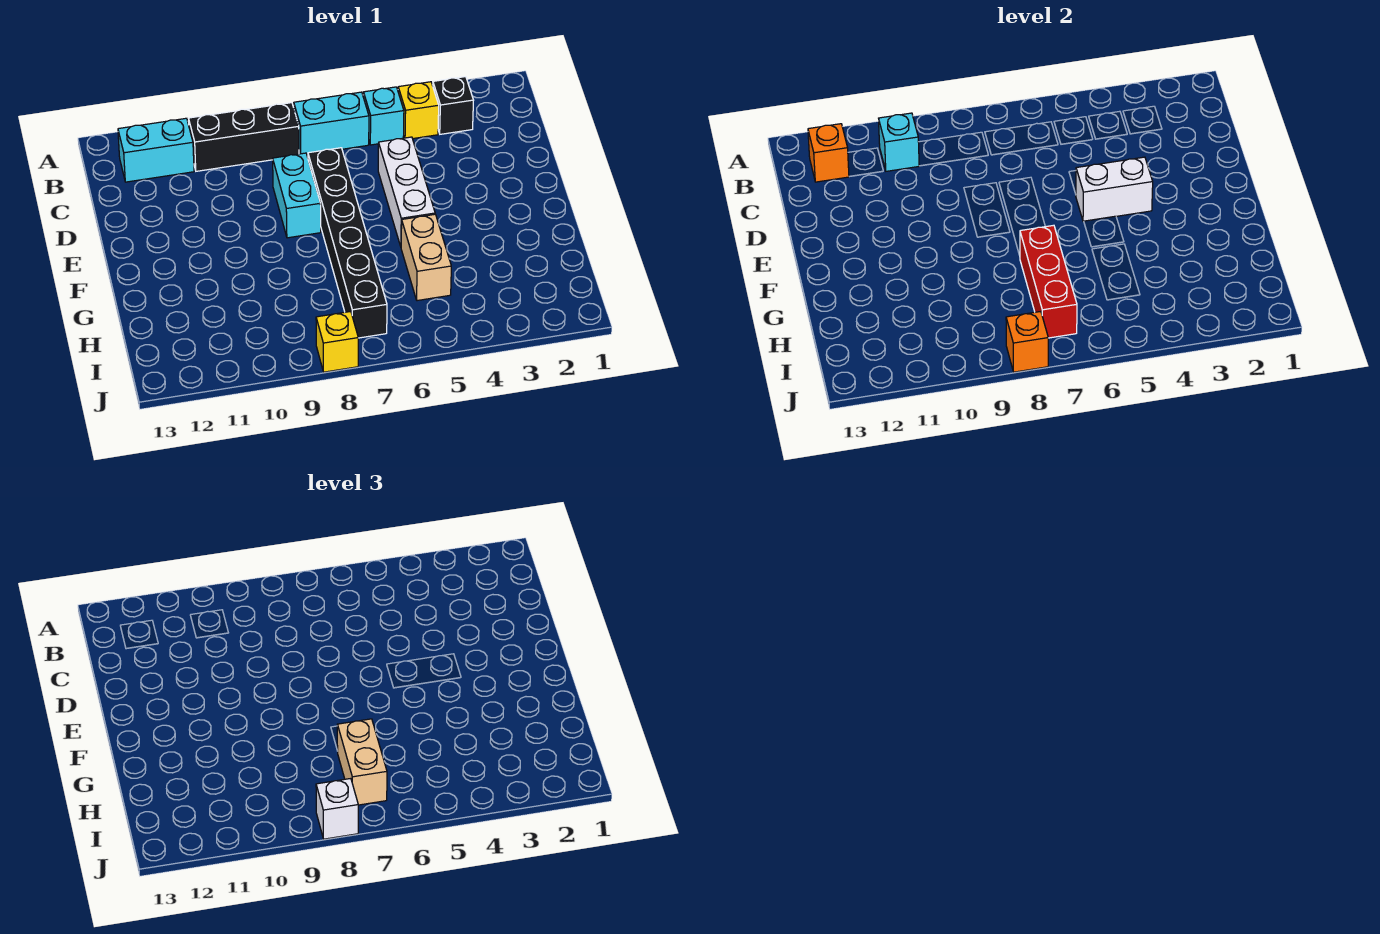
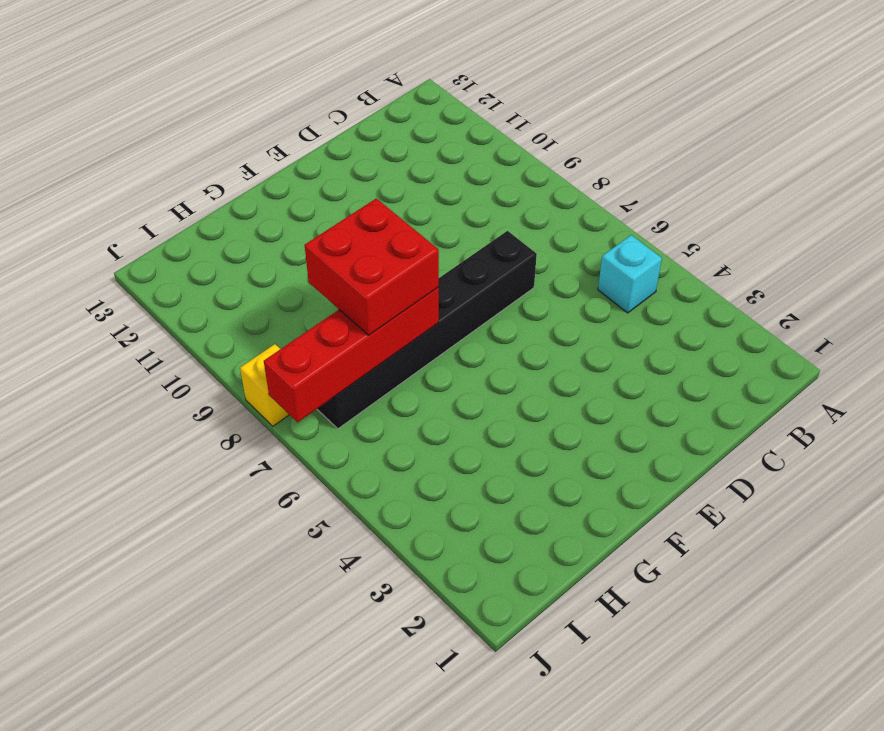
red brick G7:J7 level 2 -> red brick G7:I7 level 2
red brick G7:H8 level 3 -> tan brick H7:I7 level 3
none -> black brick B3 level 1
none -> yellow brick B4 level 1
none -> cyan brick B6:B7 level 1

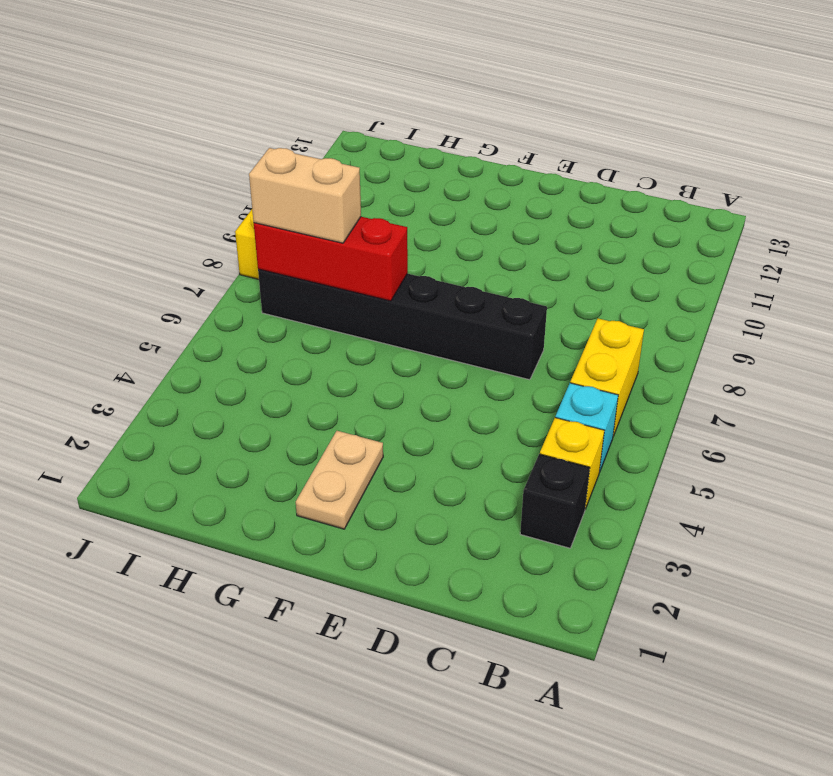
yellow brick B6:B7 level 1 -> cyan brick B6:B7 level 1
tan plate F2:F3 level 1 -> none
none -> black brick B8:B10 level 1
none -> cyan brick B11:B12 level 1
none -> white brick D5:F5 level 1

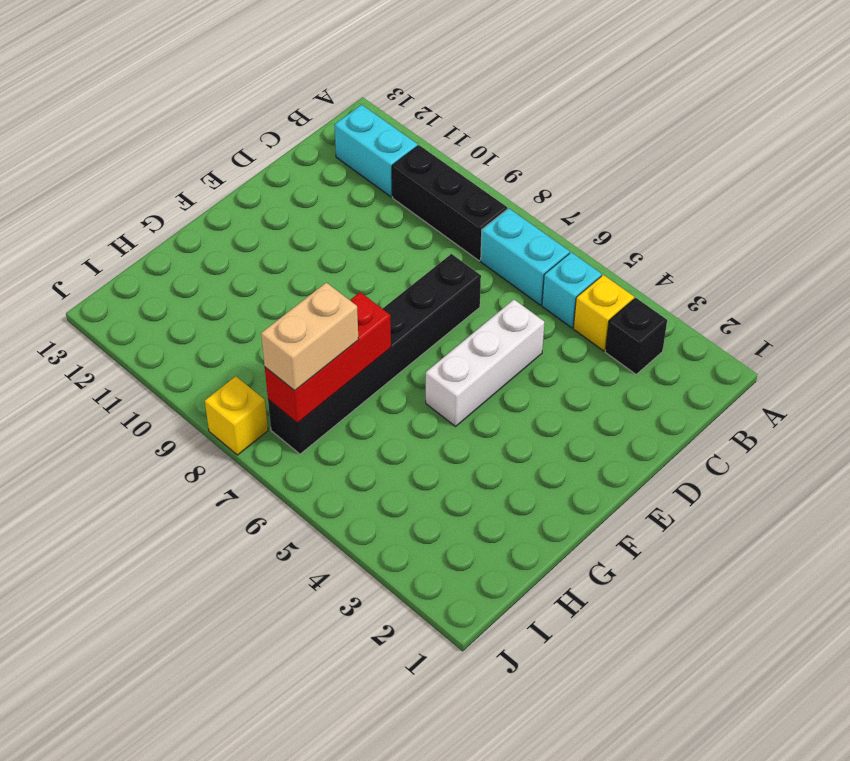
none -> cyan brick D8:E8 level 1
none -> tan brick G5:H5 level 1
none -> cyan brick B10 level 2

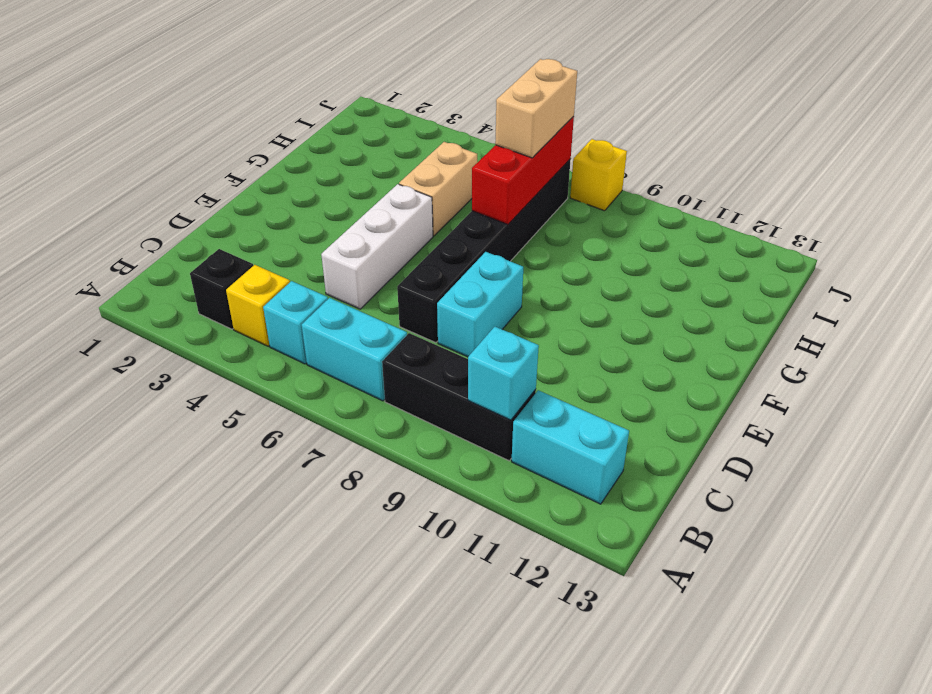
none -> orange brick B12 level 2
none -> white brick E4:E5 level 2
none -> orange brick J8 level 2

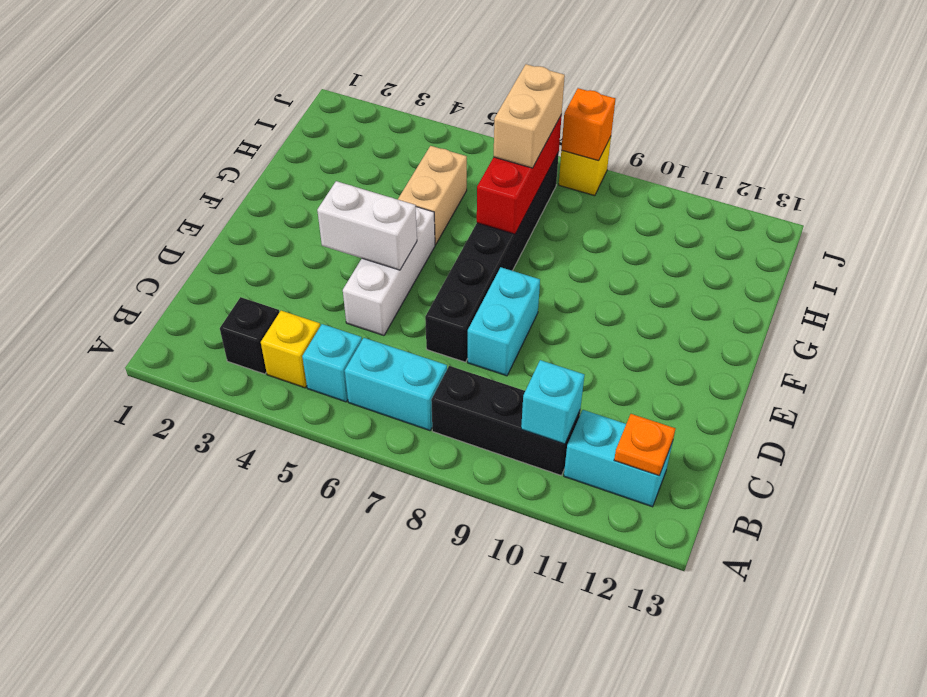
orange plate B12 level 2 -> orange brick B12 level 2
none -> white brick J8 level 3

